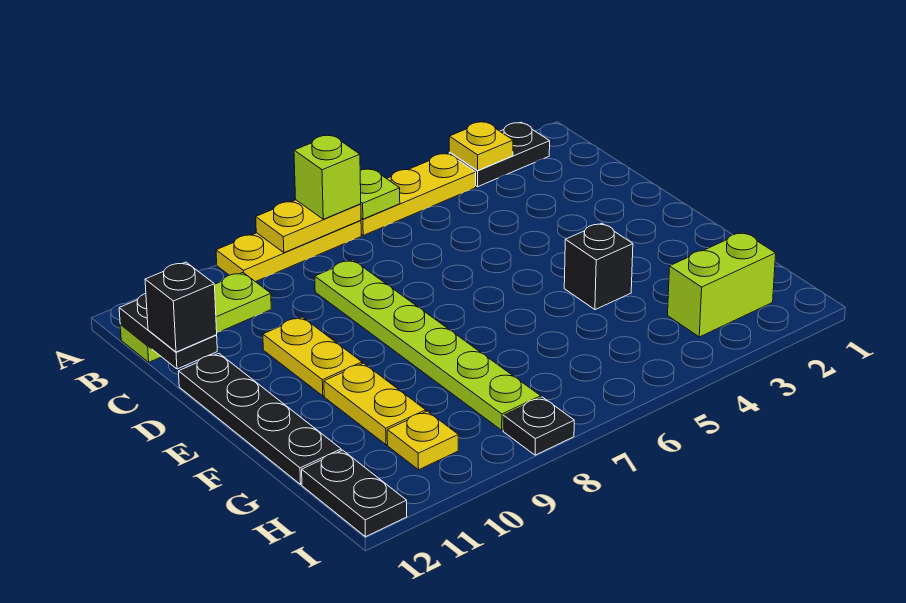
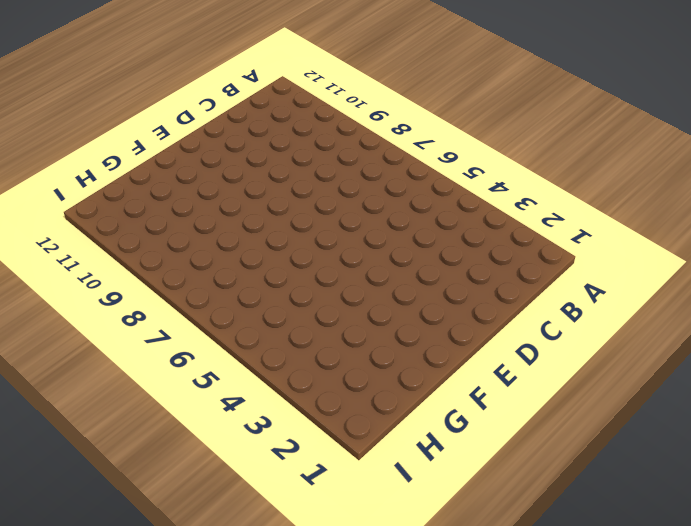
none -> black plate A2:A3 level 1
none -> yellow plate A4:A6 level 1
none -> yellow plate A7:A9 level 1

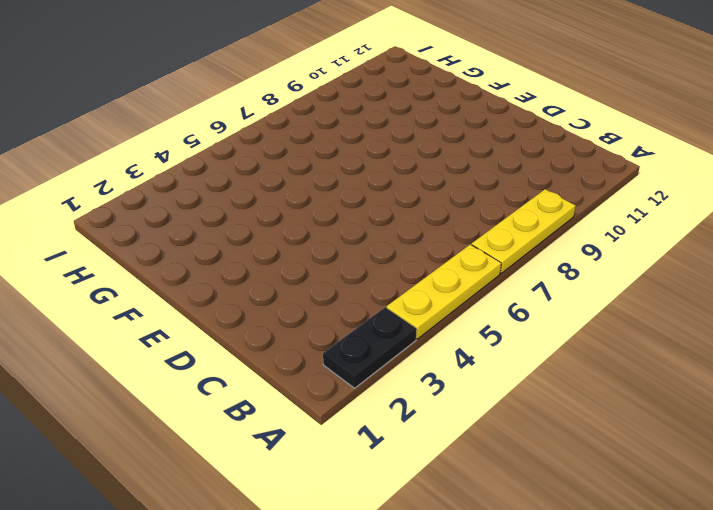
none -> lime plate B10:B12 level 1
none -> lime plate C8:H8 level 1
none -> yellow plate D10:E10 level 1

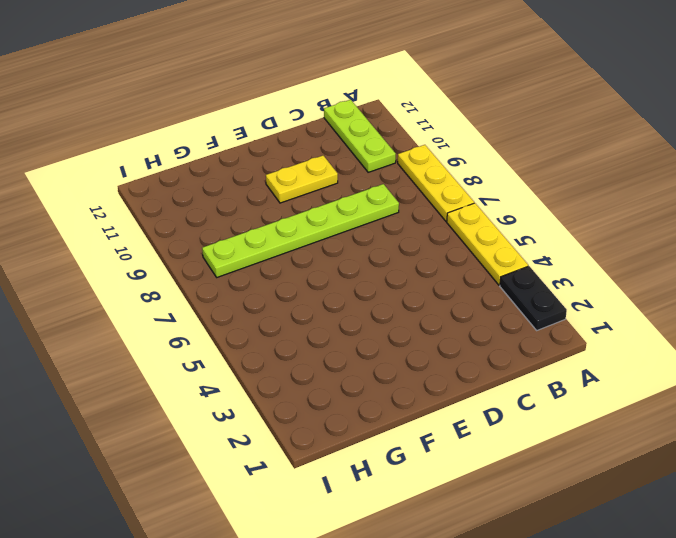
none -> black plate D12:G12 level 1
none -> black brick F4 level 1
none -> yellow plate F10:G10 level 1

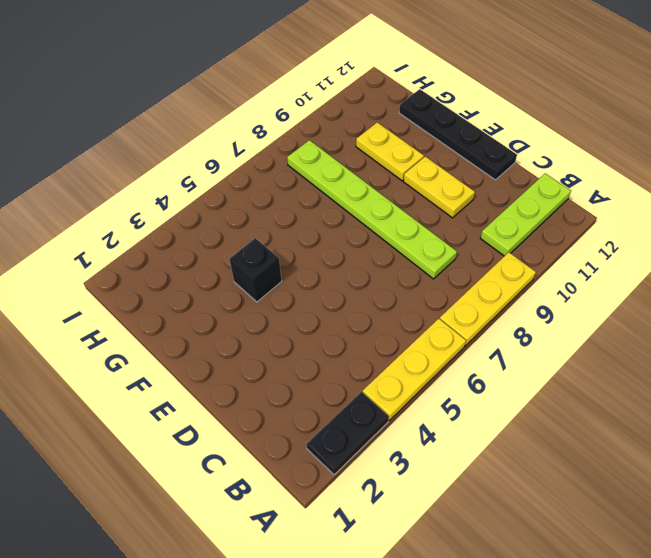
none -> lime brick H2:H3 level 1
none -> yellow plate H10 level 1
none -> black plate H12:I12 level 1

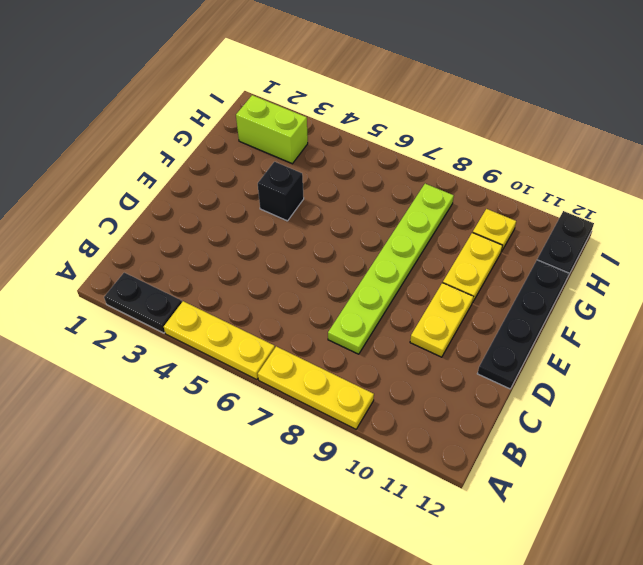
none -> lime plate B10:B12 level 1
none -> black plate I8 level 1
none -> yellow plate A3 level 2

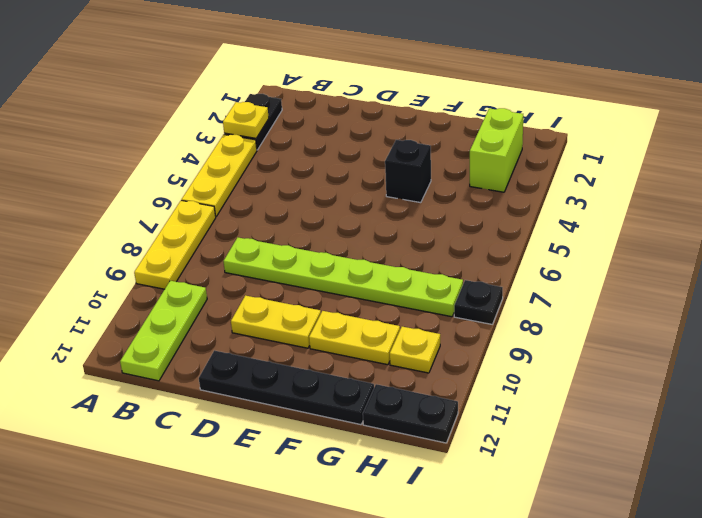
none -> lime plate A6 level 2
none -> yellow plate A7:A8 level 2
none -> black plate B12:C12 level 2

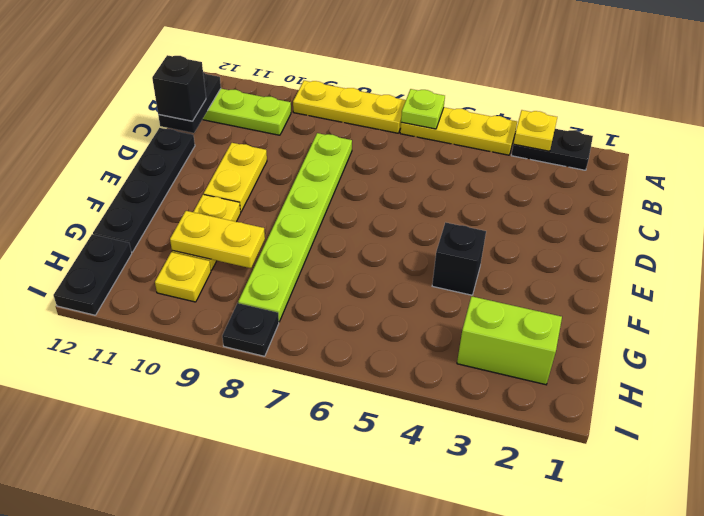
yellow plate G9:G10 level 2 -> yellow plate A7:A8 level 2
none -> lime brick A7 level 3

